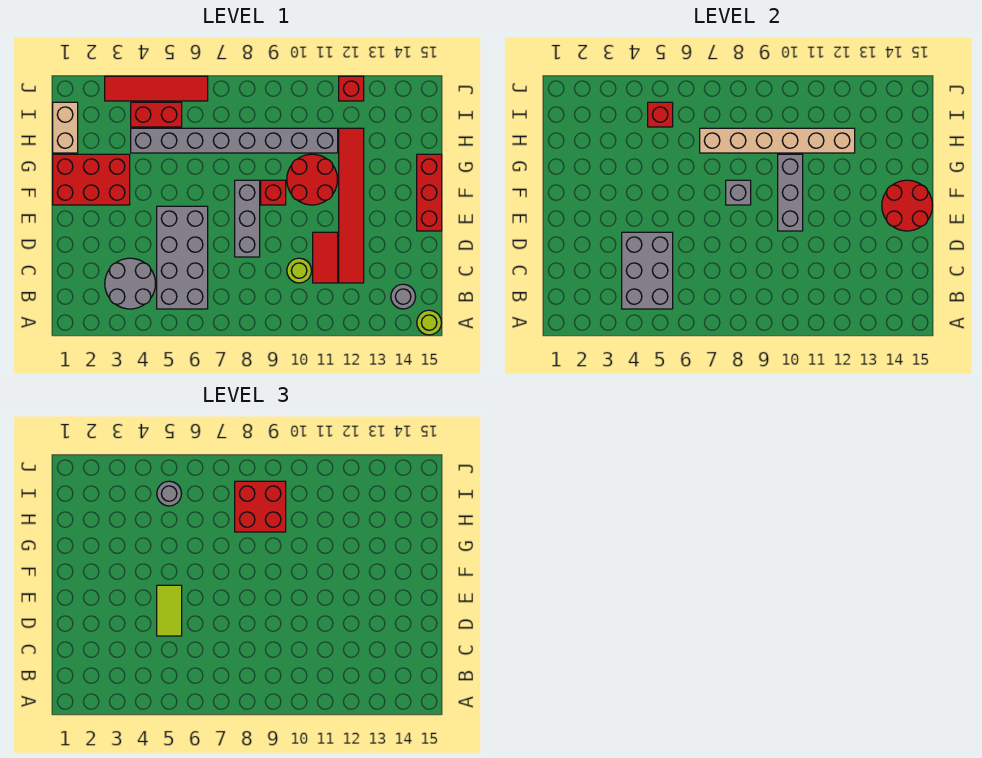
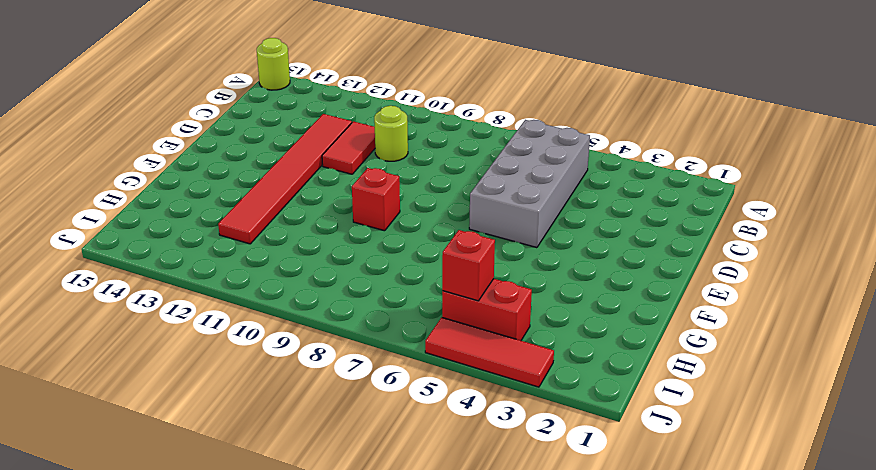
red tile J3:J5 level 1 -> red tile J3:J6 level 1
none -> grey round brick B3:C4 level 1
none -> grey round brick B14 level 1
none -> grey brick D8:F8 level 1

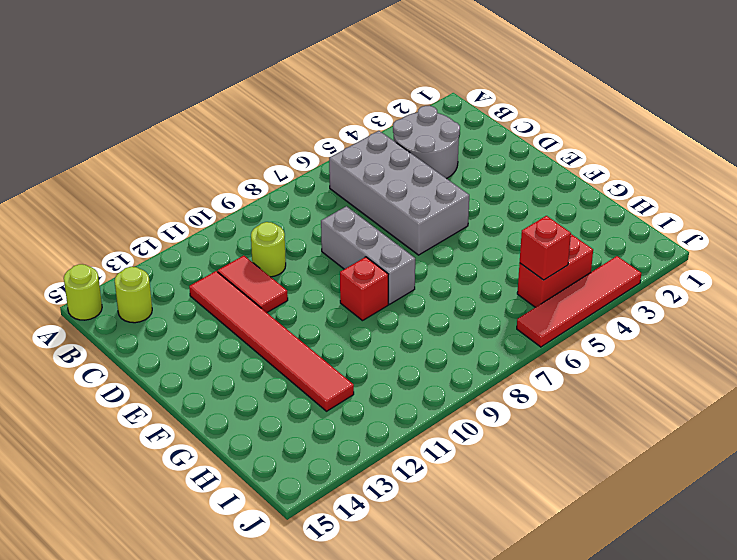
lime round brick B14 level 1 -> grey round brick B14 level 1
none -> red brick E15:G15 level 1
none -> red brick F1:G3 level 1
none -> red round brick F10:G11 level 1

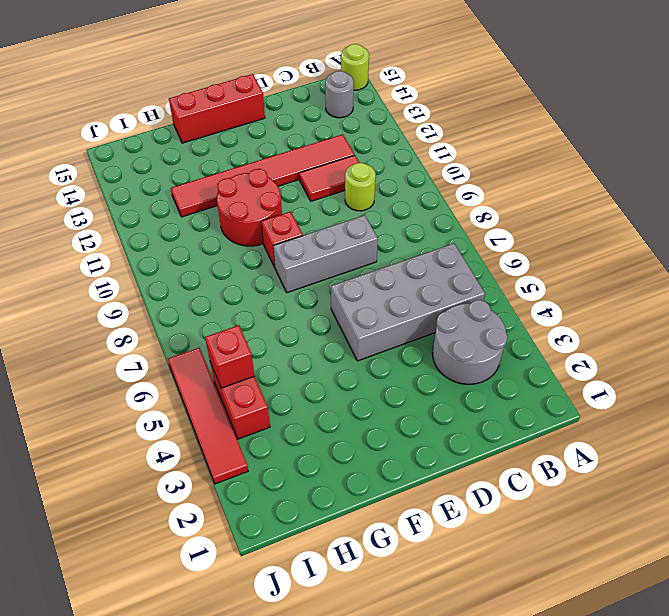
none -> red brick F1:G3 level 1
none -> tan brick H1:I1 level 1
none -> grey brick H4:H11 level 1

